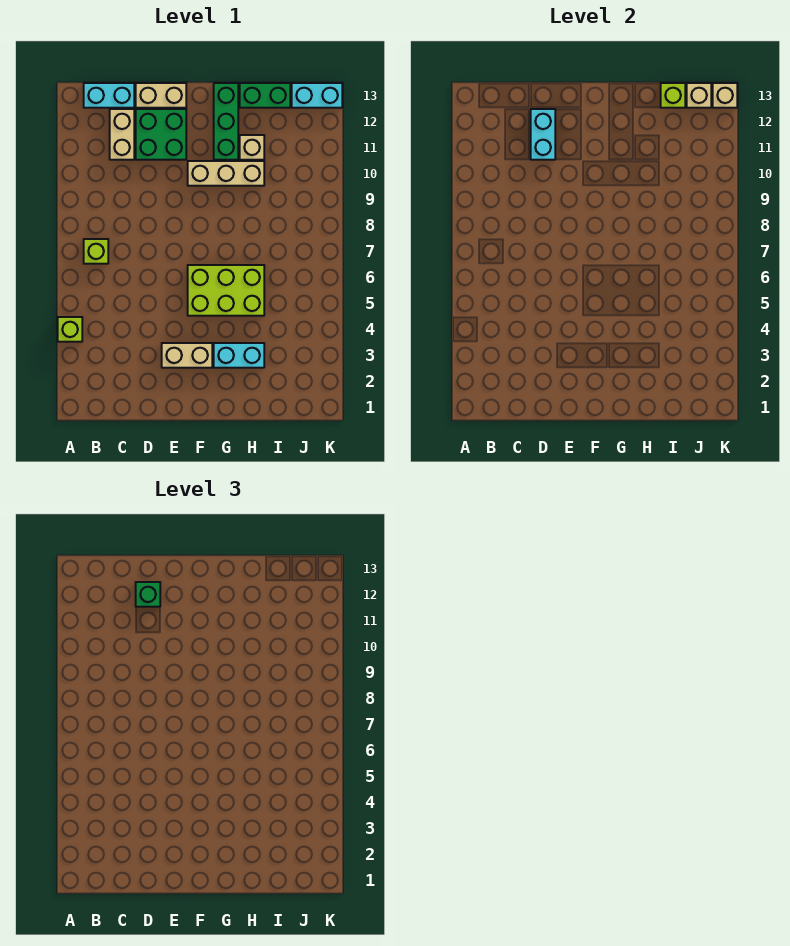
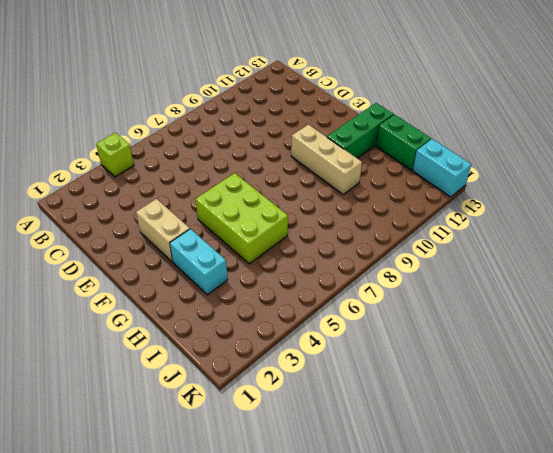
none -> lime brick B7 level 1
none -> cyan brick B13:C13 level 1
none -> tan brick C11:C12 level 1

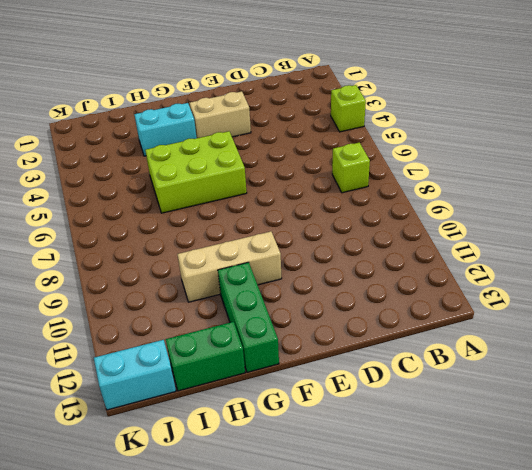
none -> cyan brick B13:C13 level 1
none -> tan brick C11:C12 level 1
none -> green brick D11:E12 level 1

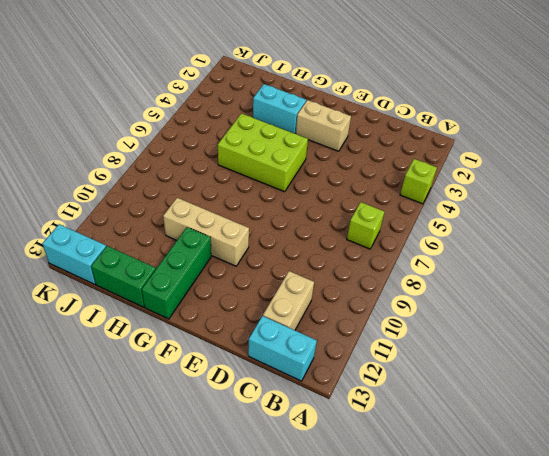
none -> green brick D11:E12 level 1
none -> tan brick D13:E13 level 1
none -> tan brick H11 level 1

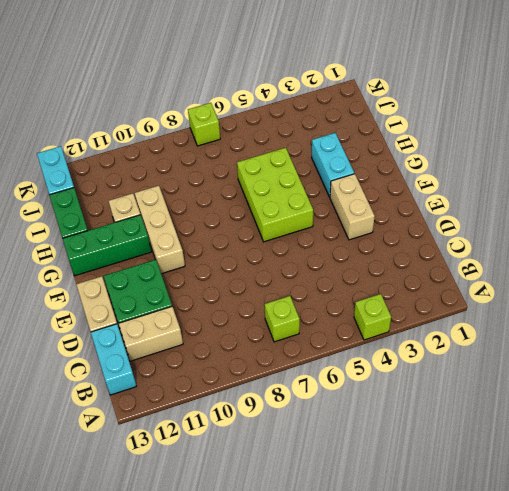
lime brick K7 level 1 -> lime brick I13 level 2
none -> cyan brick D11:D12 level 2
none -> tan brick J13 level 2
none -> tan brick K13 level 2

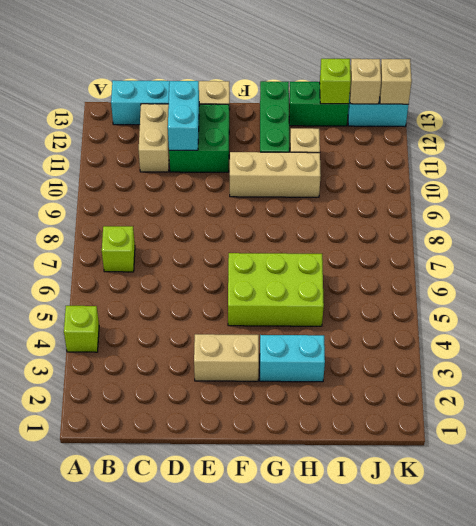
none -> green brick D12 level 3

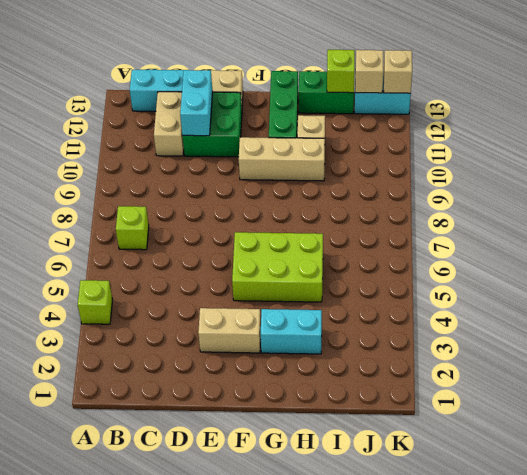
none -> green brick D12 level 3

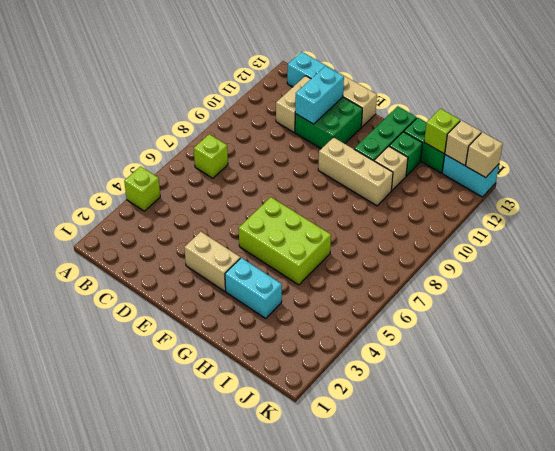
green brick H12 level 1 -> green brick D12 level 3

